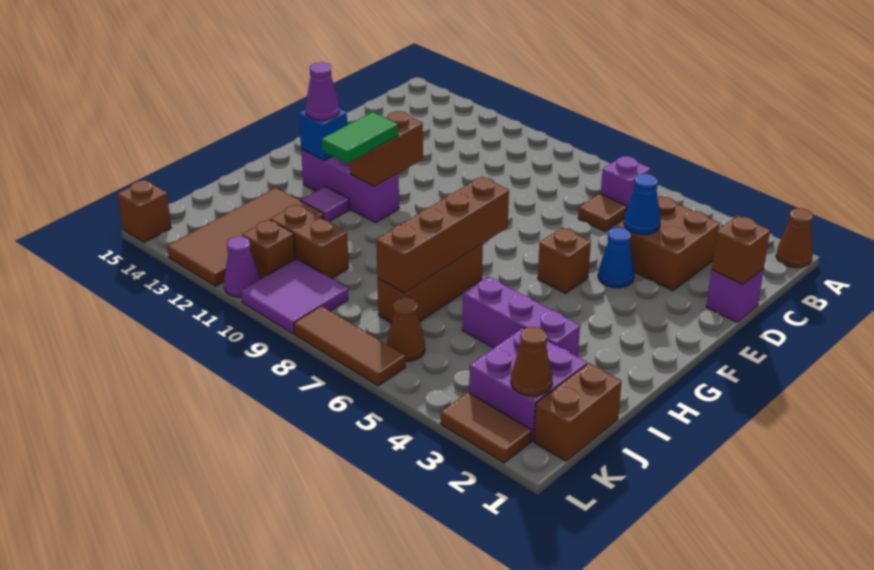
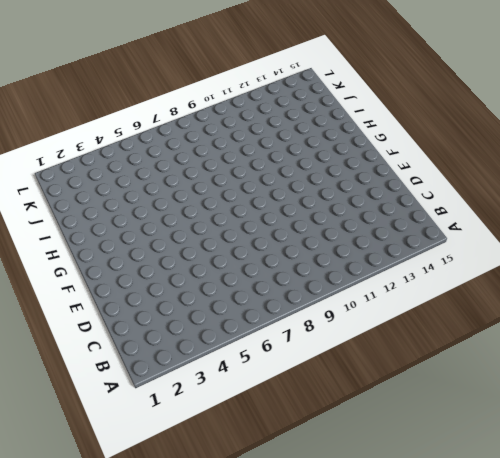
none -> brown cone A1 level 1
none -> purple brick B6 level 1
none -> brown brick C3:D4 level 1
none -> brown tile C6 level 1

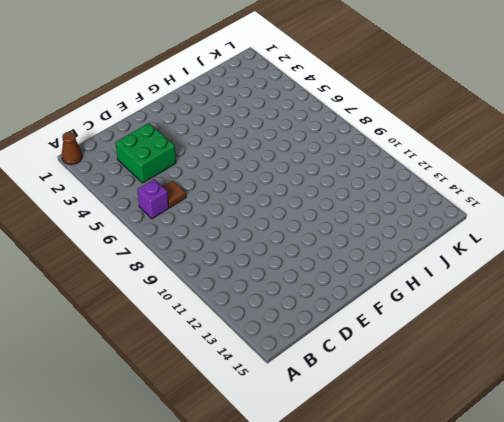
green brick C3:D4 level 1 -> brown brick C3:D4 level 1
none -> purple brick D1 level 1
none -> blue cone E4 level 1
none -> brown brick F5 level 1
none -> purple brick G11:G13 level 1

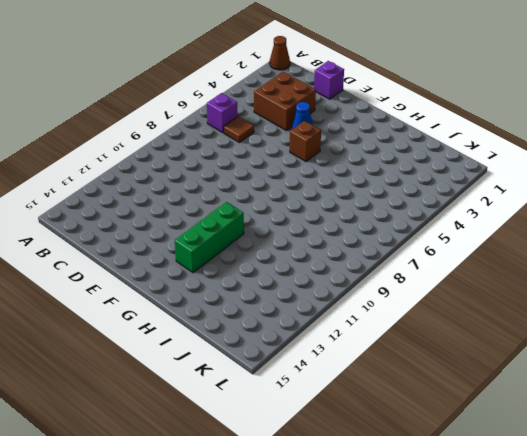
green brick G11:G13 level 1 -> purple brick G11:G13 level 1
none -> brown brick H7:J7 level 1
none -> purple tile H12 level 1
none -> purple brick I3:I5 level 1
none -> brown tile I12:L13 level 1

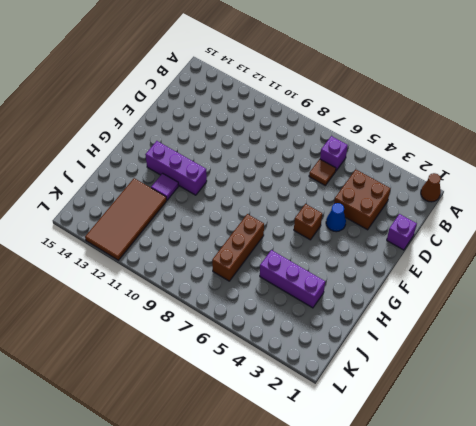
none -> brown brick J1:K1 level 1
none -> purple brick J2:K3 level 1
none -> brown brick J10:J11 level 1
none -> brown cone K6 level 1

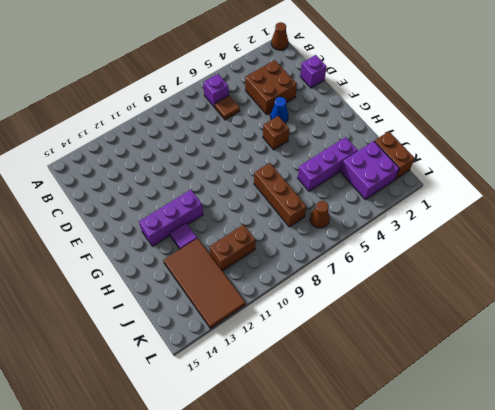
none -> purple tile K9:L10 level 1
none -> brown brick K11 level 1
none -> brown tile L2:L3 level 1
none -> brown tile L6:L8 level 1

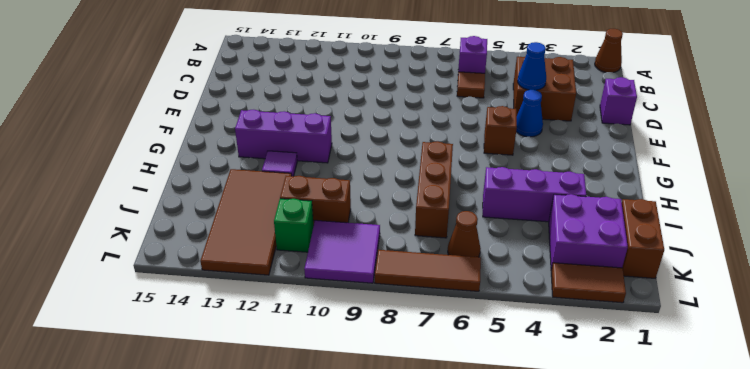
green brick K11 level 1 -> brown brick K11 level 1
none -> purple cone L11 level 1
none -> brown brick L15 level 1
none -> brown brick D1 level 2
none -> brown brick F11:G11 level 2

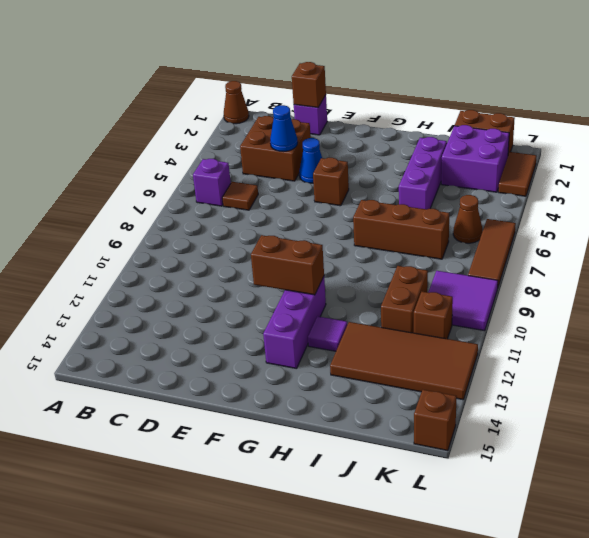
none -> purple cone L11 level 1
none -> brown brick G7:J7 level 2
none -> blue brick G13 level 2
none -> brown cone K2 level 2

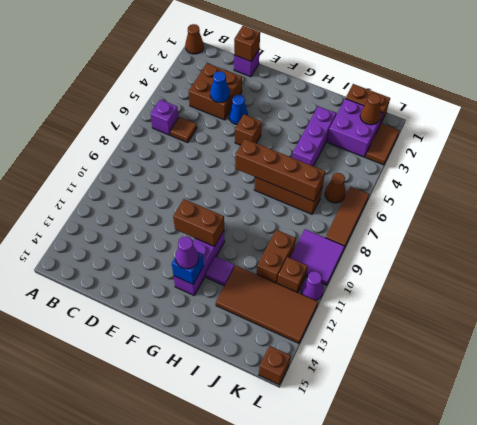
none -> green tile G11:H11 level 3

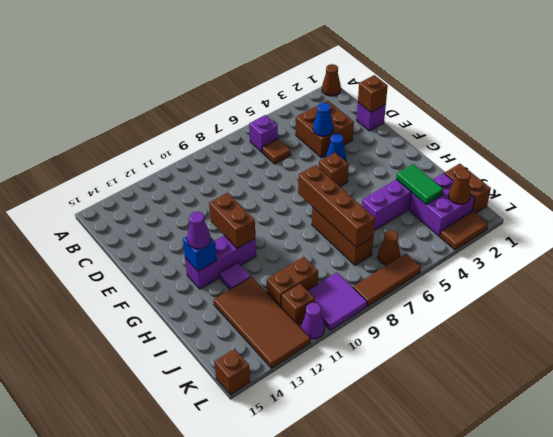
green tile I3:J3 level 2 -> green tile G11:H11 level 3

